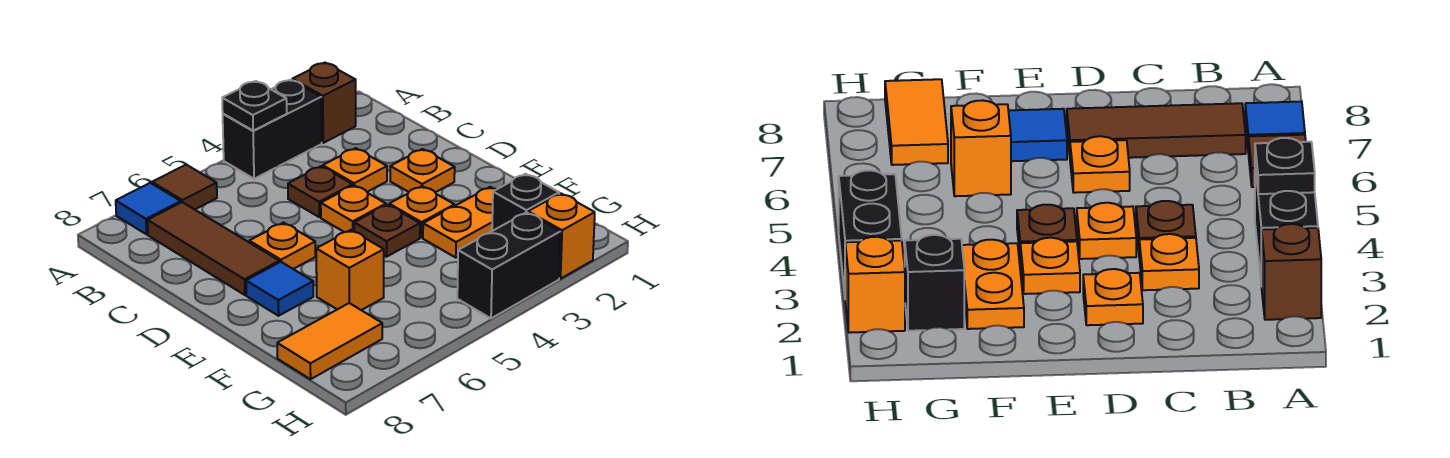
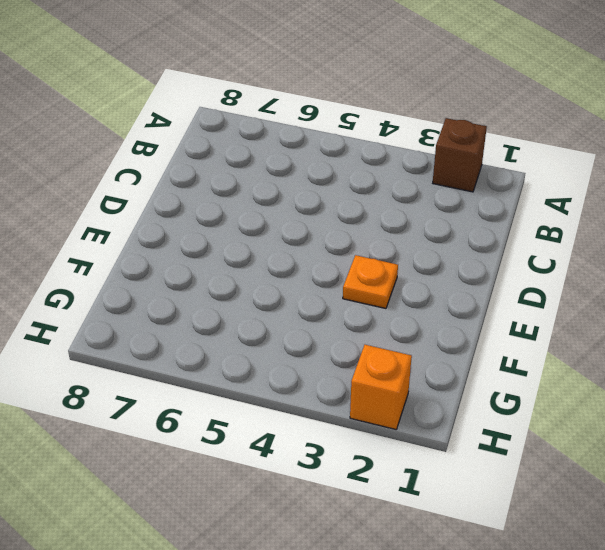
none -> black brick A3:A4 level 1
none -> brown tile A6 level 1
none -> blue tile A7 level 1

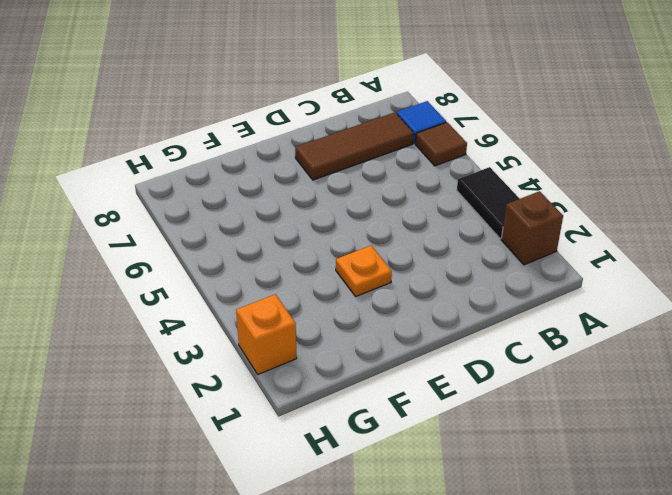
black tile A3:A4 level 1 -> black brick A3:A4 level 1
none -> orange plate C3 level 1
none -> brown plate C4 level 1
none -> orange plate D2 level 1

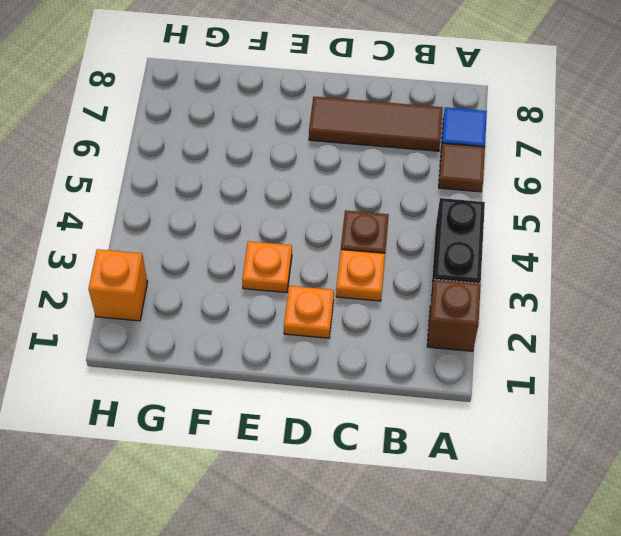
none -> orange plate D4 level 1
none -> orange plate D6 level 1
none -> brown plate E4 level 1

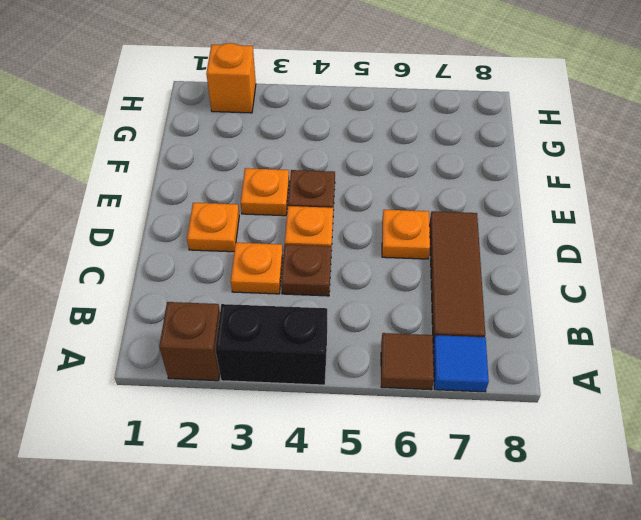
none -> blue tile E7 level 1
none -> orange plate F2:F3 level 1
none -> orange brick F6 level 1

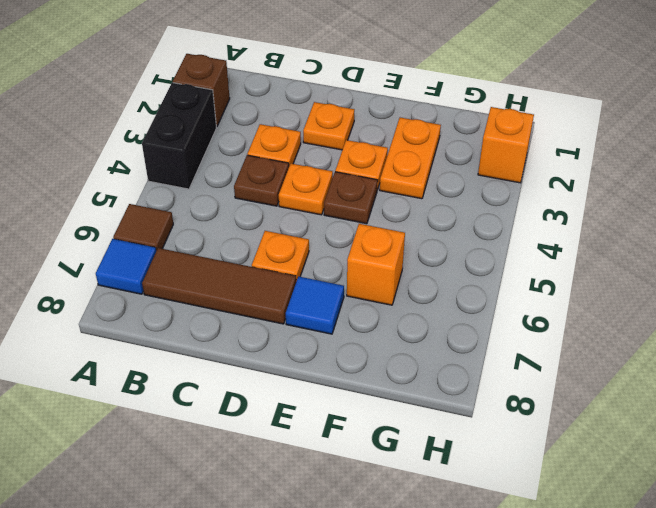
none -> black brick G2 level 1
none -> orange tile G7:G8 level 1
none -> black brick H3:H4 level 1

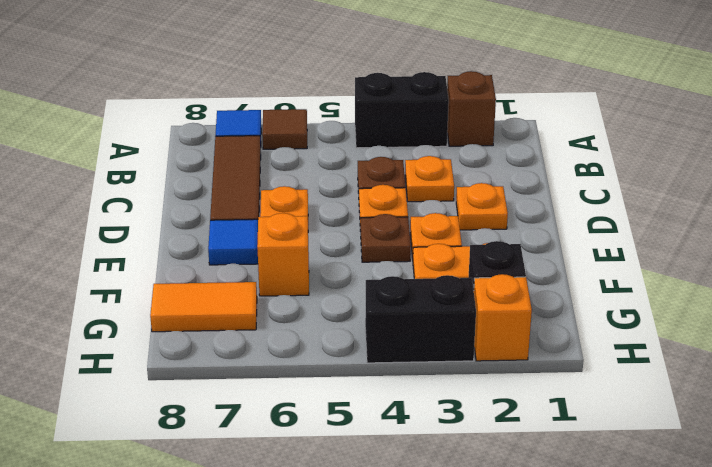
none -> black plate A4 level 2

